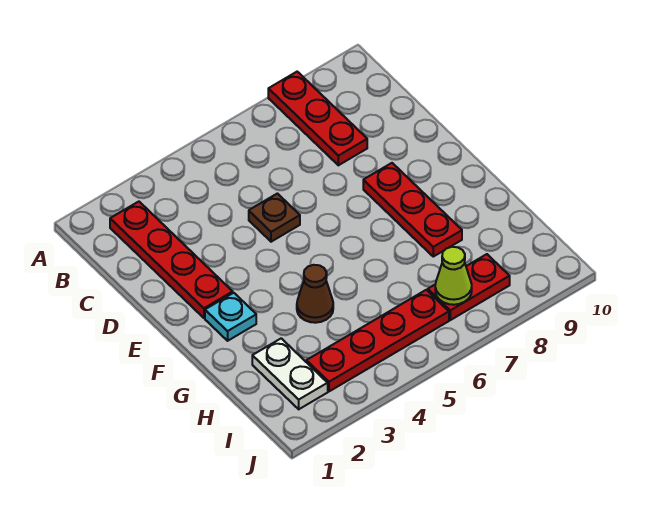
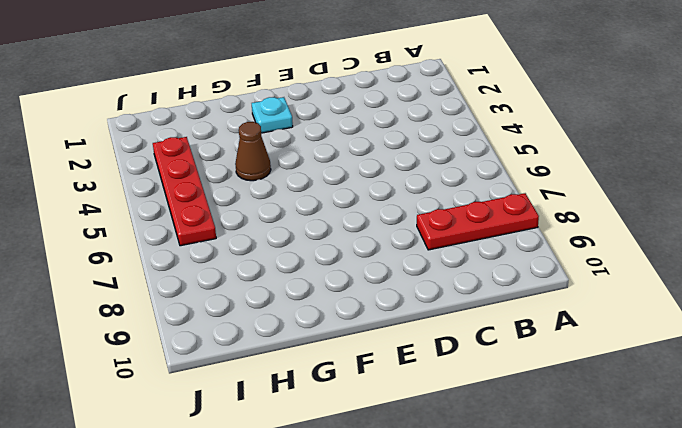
none -> red plate B2:E2 level 1
none -> brown plate D5 level 1

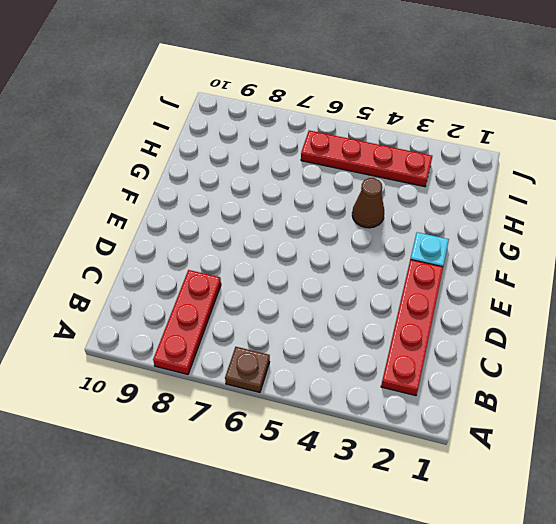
brown plate A6 level 1 -> brown plate D5 level 1
none -> red plate E8:G8 level 1
none -> white plate H2:I2 level 1

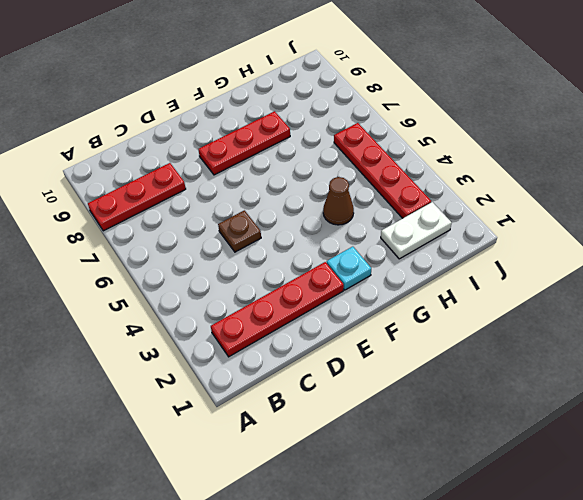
none -> red plate I7:I8 level 1
none -> lime cone I7 level 2

